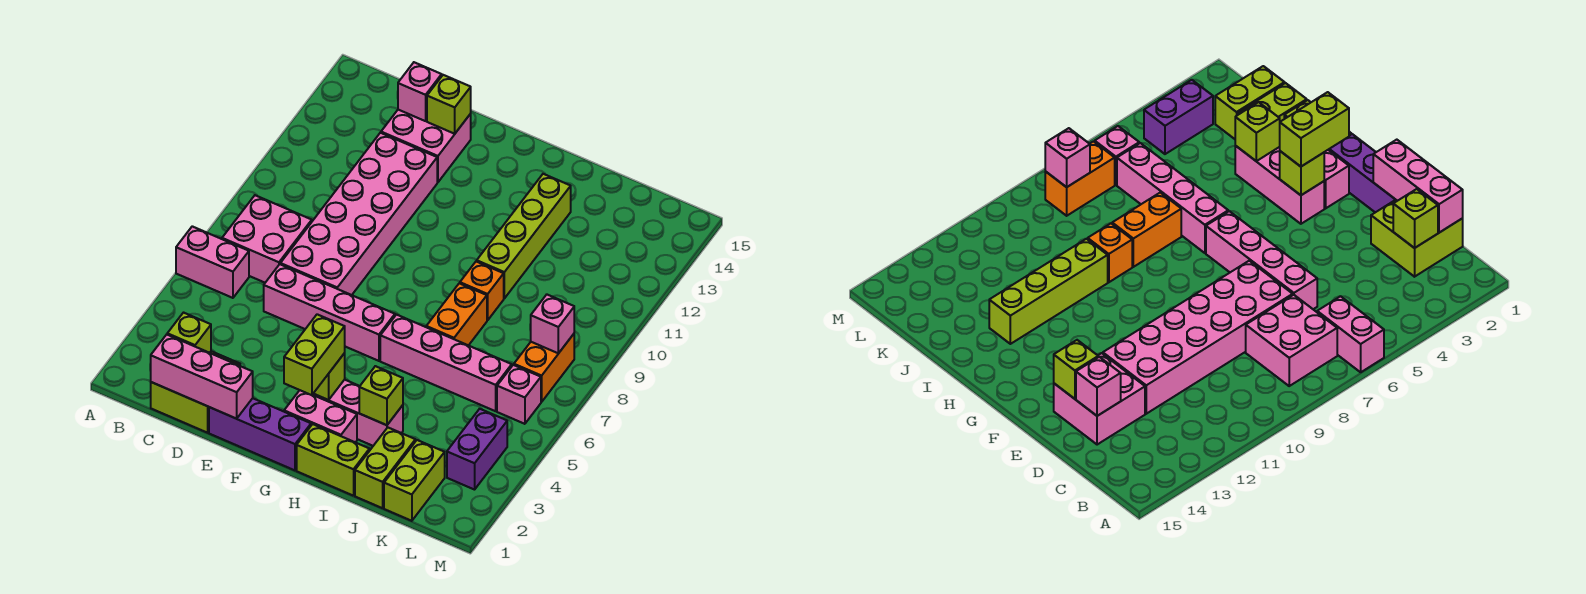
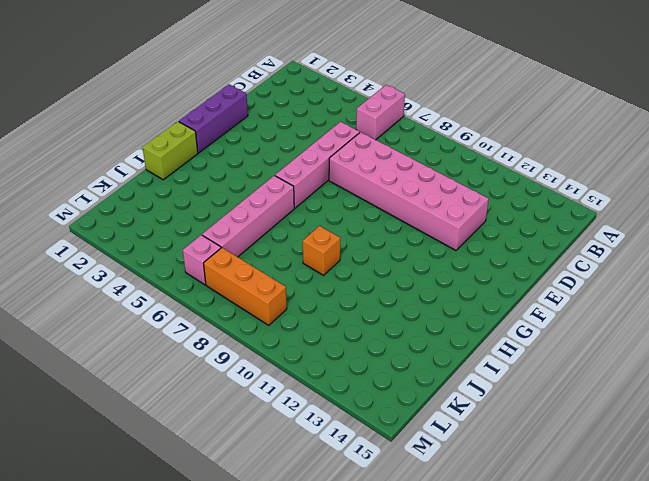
orange brick L7:L9 level 1 -> orange brick L7:L8 level 1
none -> pink brick B7:C8 level 1
none -> lime brick C1:D2 level 1
none -> pink brick D13:E14 level 1

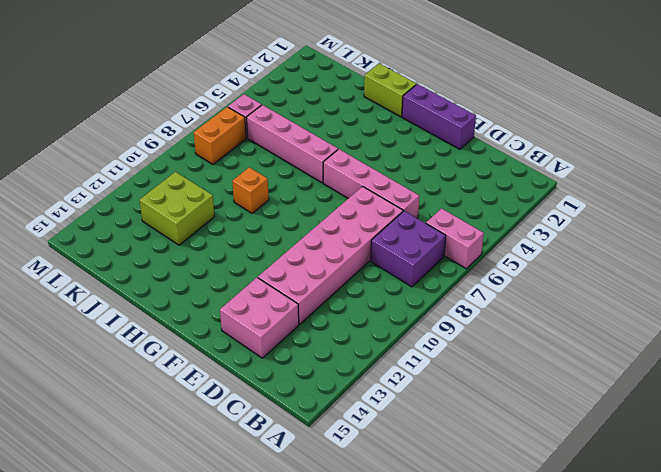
purple brick B7:C8 level 1 -> pink brick B7:C8 level 1
lime brick J11:K12 level 1 -> lime brick C1:D2 level 1
none -> pink brick G2:H2 level 1
none -> pink brick G3:I3 level 1
none -> orange brick I7:I8 level 1

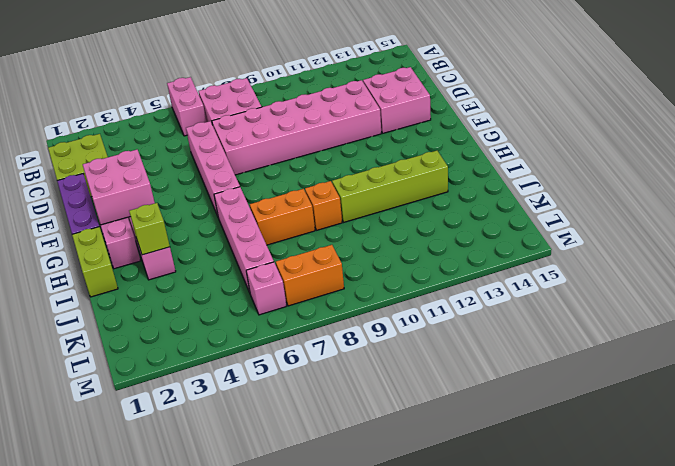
pink brick F2:G3 level 2 -> lime brick G3 level 2
none -> lime brick J1:J2 level 1
none -> lime brick K1:K2 level 1
none -> purple brick L3:L4 level 1

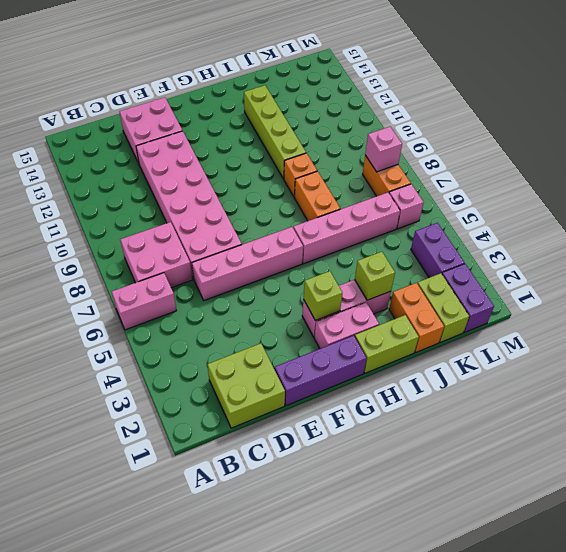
orange brick J1:J2 level 1 -> lime brick J1:J2 level 1
purple brick L1:L2 level 1 -> none
none -> pink brick C1:E1 level 2
none -> lime brick C2 level 2
none -> pink brick D14 level 2

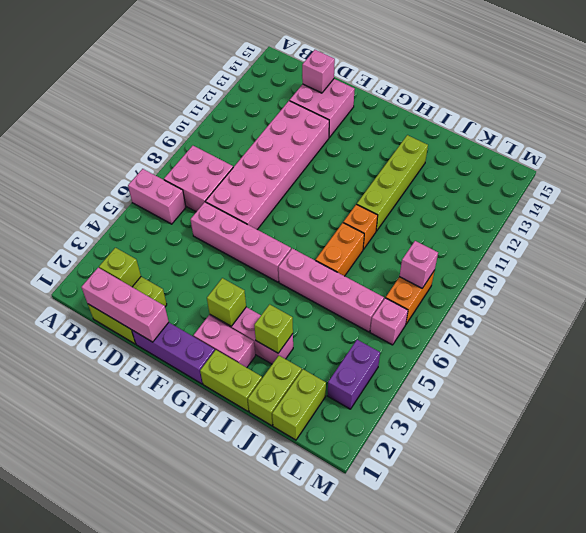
none -> lime brick E14 level 2
none -> lime brick G2:G3 level 3

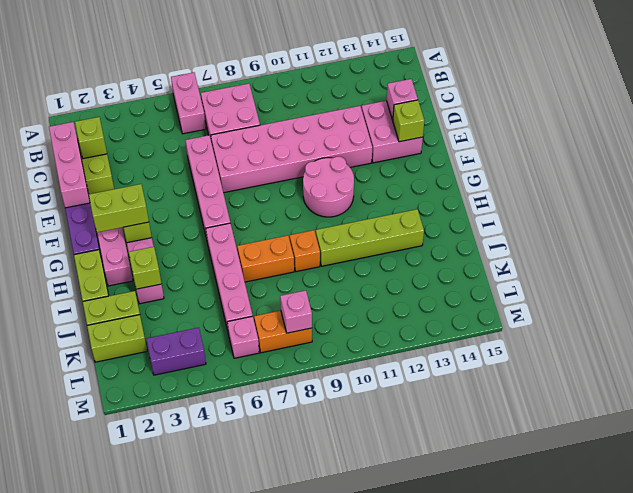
pink round brick F10:G11 level 1 -> none

